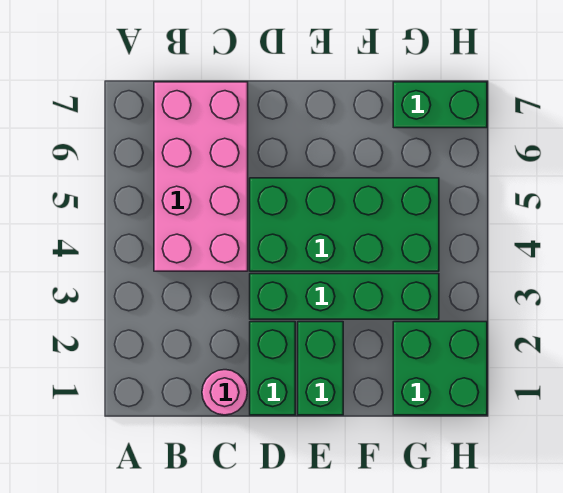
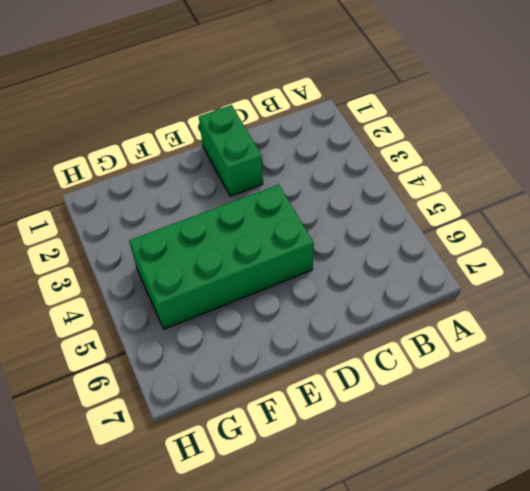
none -> pink brick B4:C7 level 1
none -> pink round brick C1 level 1

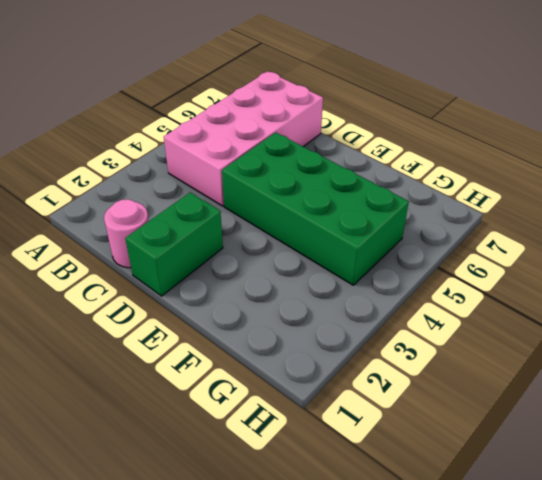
none -> green brick D3:G3 level 1
none -> green brick E1:E2 level 1

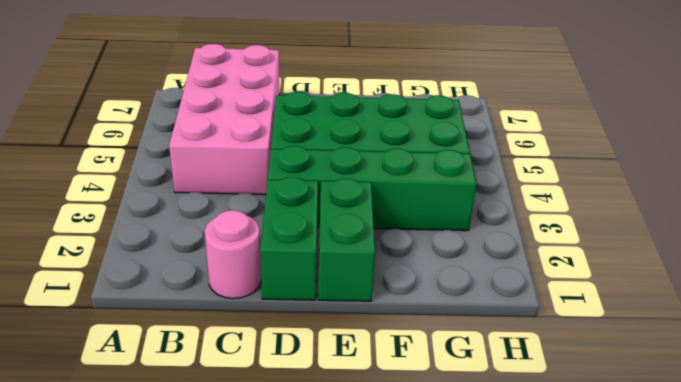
none -> green brick G1:H2 level 1
none -> green brick G7:H7 level 1

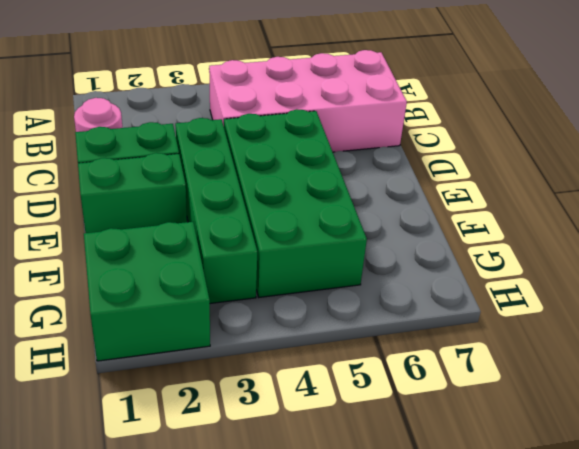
none -> green brick G7:H7 level 1

